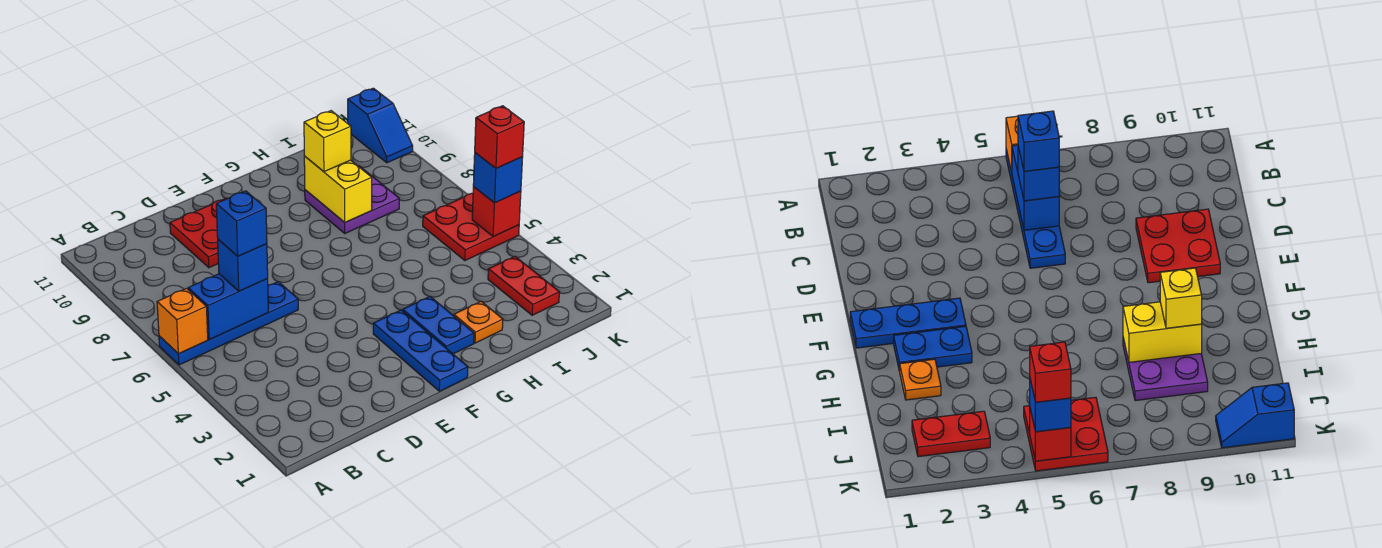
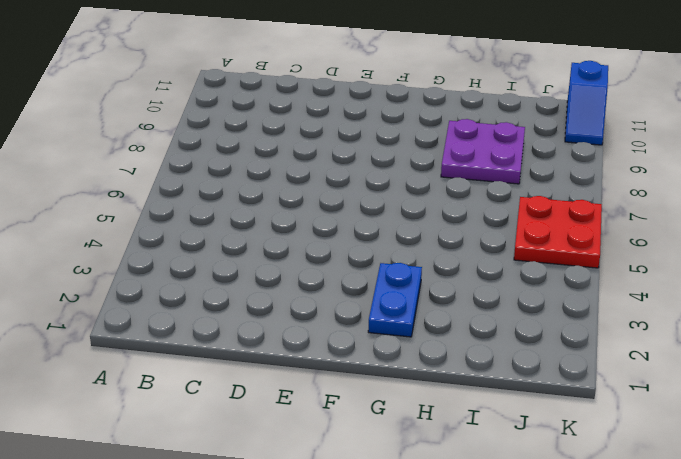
none -> blue plate A6:D6 level 1
none -> red plate D9:E10 level 1
none -> blue plate F1:F3 level 1

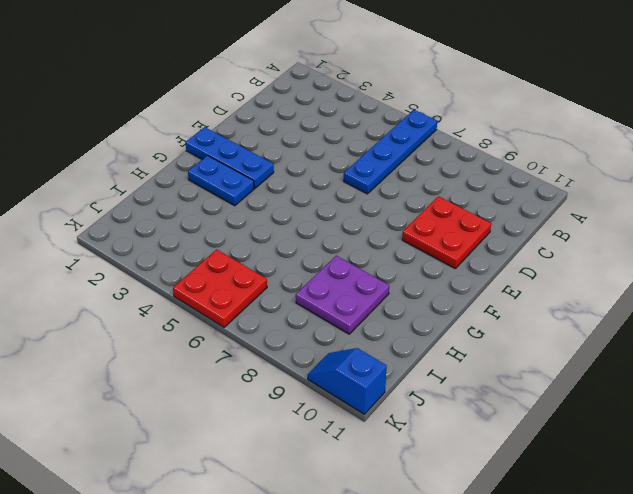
none -> orange plate H2 level 1
none -> red plate J2:J3 level 1
none -> orange brick A6 level 2

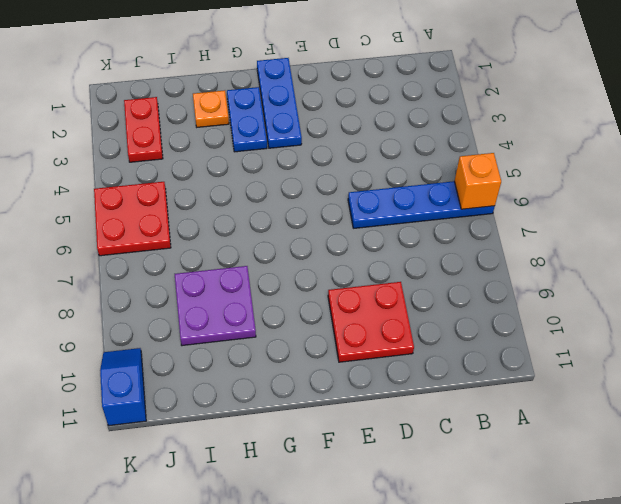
none -> blue brick B6:C6 level 2
none -> yellow brick H8:H9 level 2
none -> red brick K5 level 2

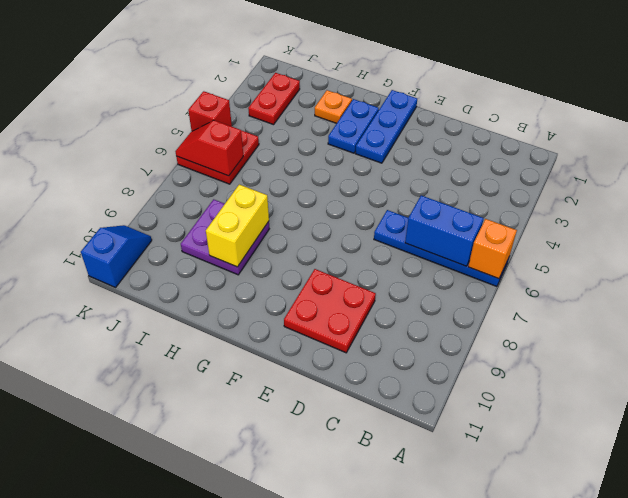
red slope J6:K6 level 2 top J -> none
none -> blue brick C6 level 3
none -> yellow brick H9 level 3
none -> blue brick K5 level 3

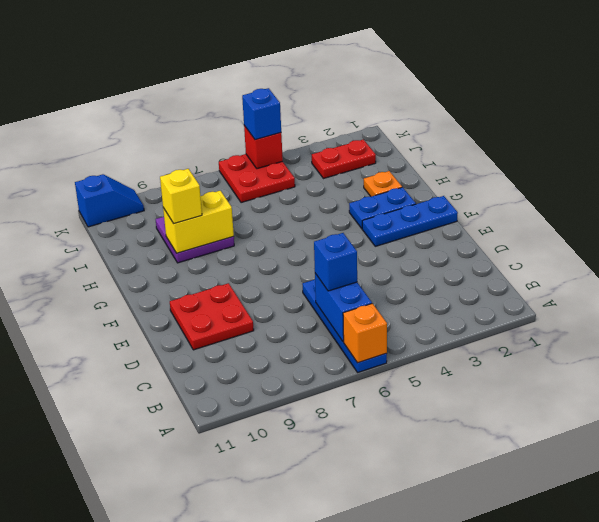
none -> blue brick C6 level 4
none -> red brick K5 level 4

